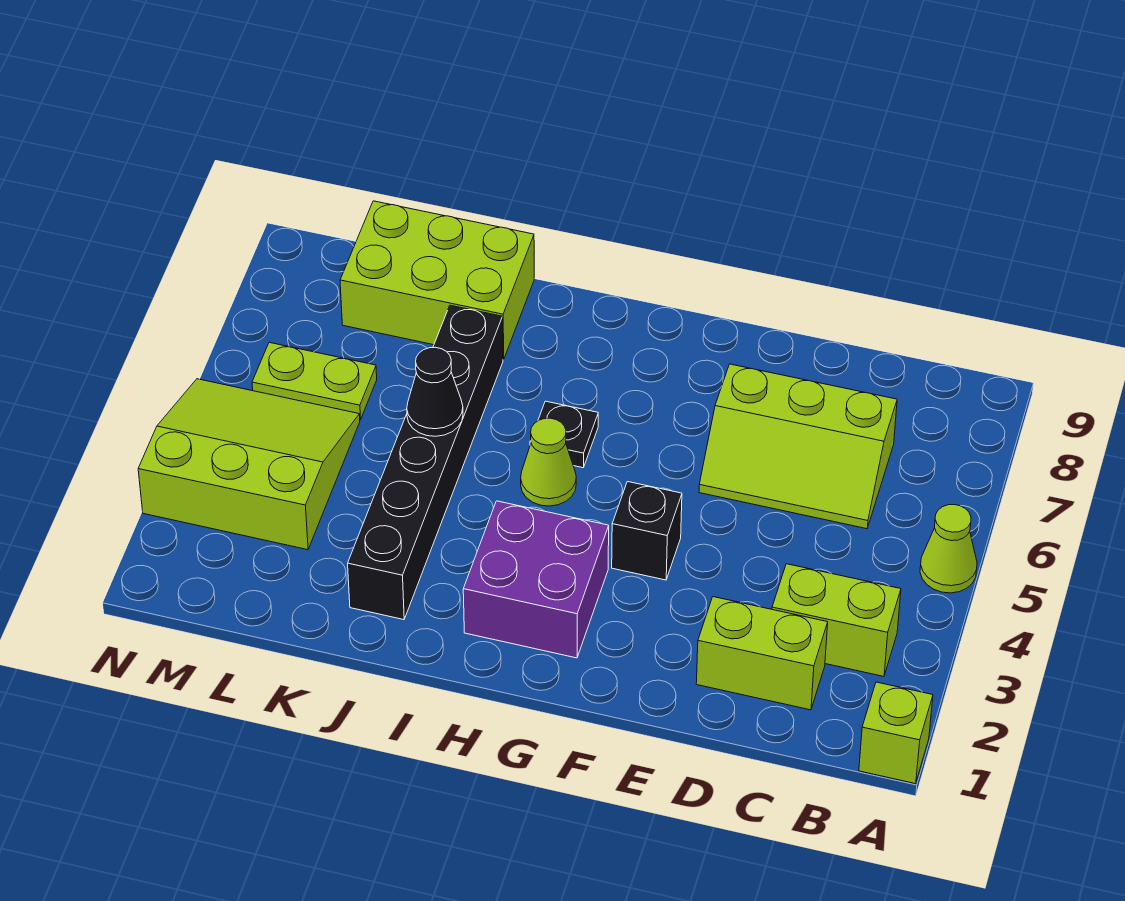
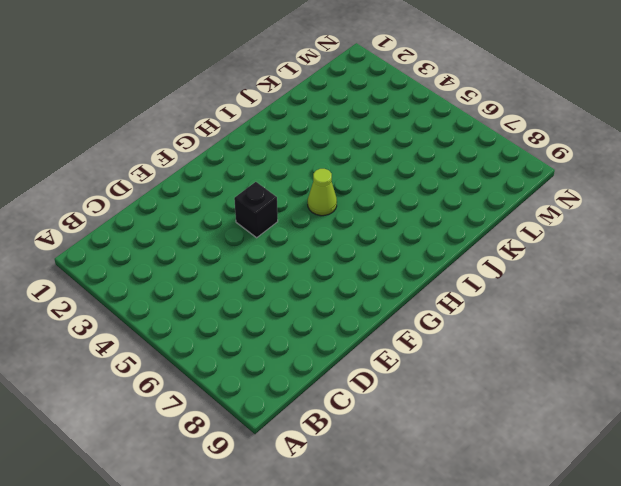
none -> lime brick A1 level 1
none -> lime cone A5 level 1
none -> lime brick B3:C3 level 1

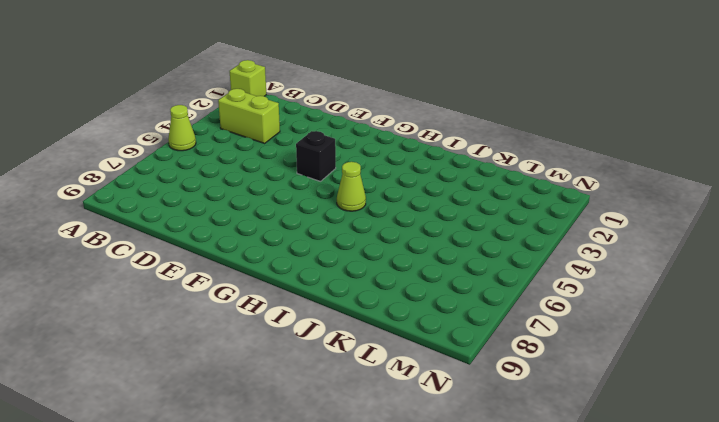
none -> lime brick C2:D2 level 1
none -> lime slope C6:E7 level 1 top 7
none -> purple brick G2:H3 level 1

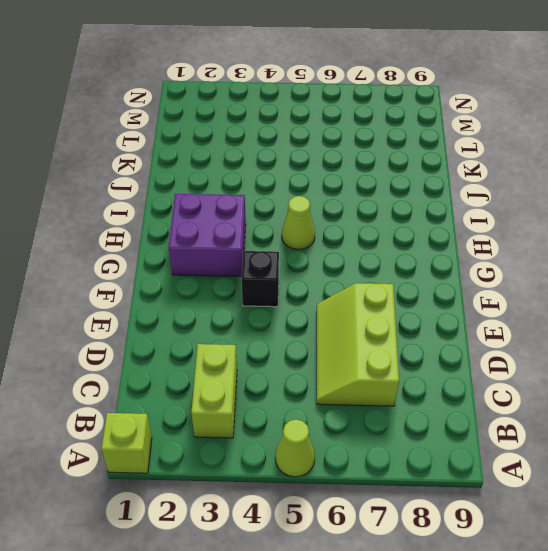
none -> lime brick C2:D2 level 1
none -> black plate H6 level 1
none -> black brick J2:J7 level 1

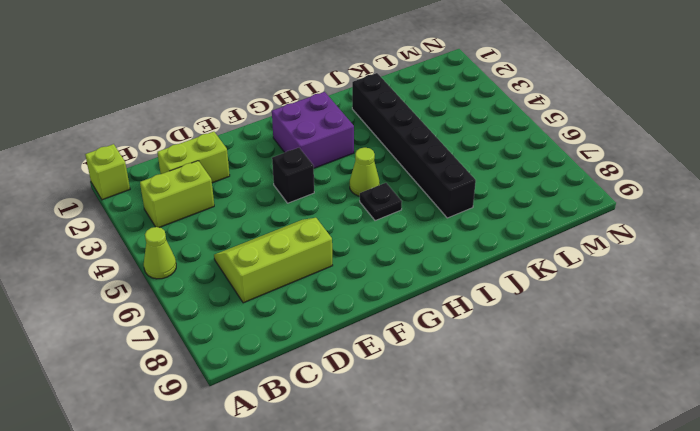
none -> lime brick J8:L9 level 1
none -> lime slope L3:N5 level 1 top 3
none -> lime plate L6:M6 level 1

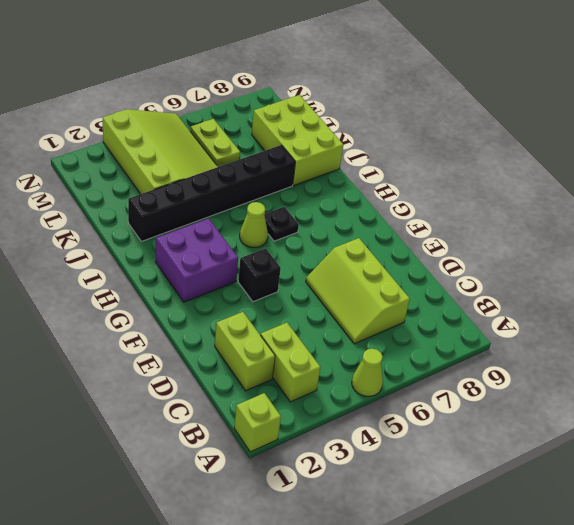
lime slope K3:N5 level 1 top 3 -> lime slope L3:N5 level 1 top 3
none -> black cone J5 level 2

